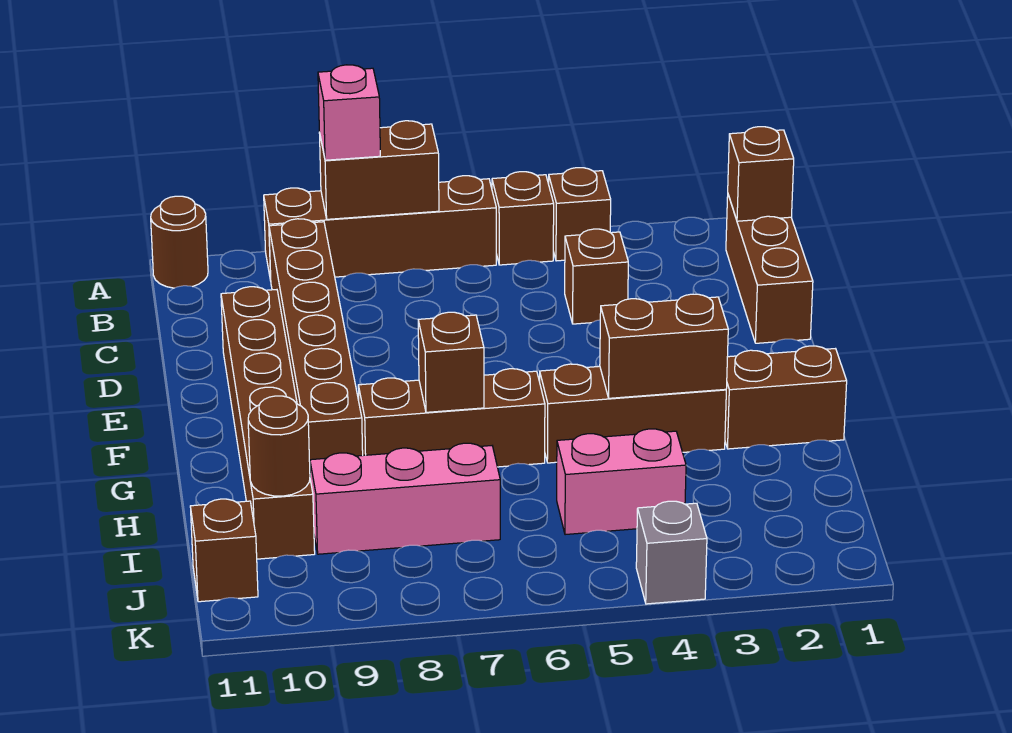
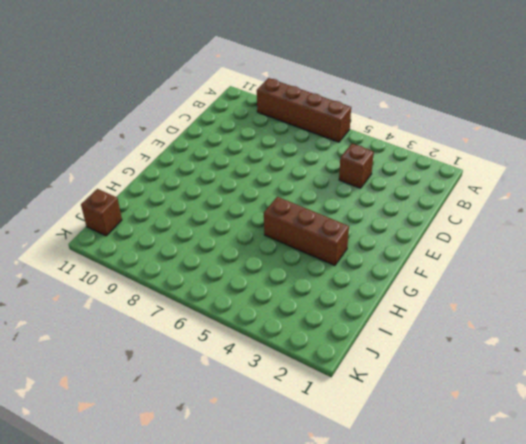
none -> brown brick A4 level 1
none -> brown brick A5 level 1
none -> brown round brick A11 level 1

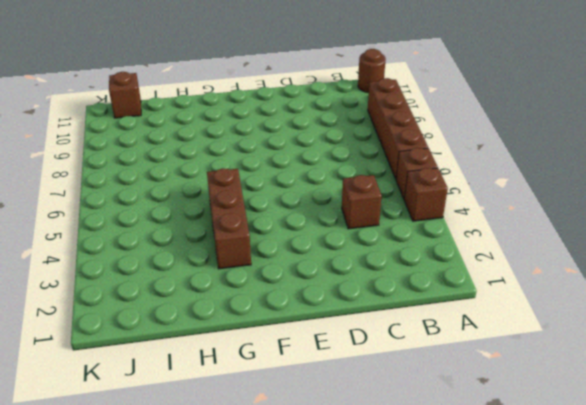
none -> brown brick B1:D1 level 1
none -> brown brick B9:G9 level 1
none -> brown brick D10:I10 level 1

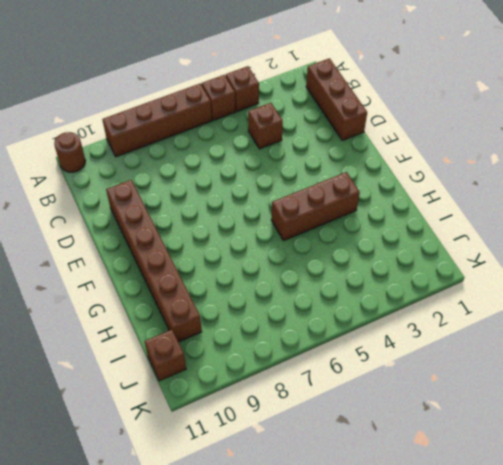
none -> brown brick B9:G9 level 1
none -> brown brick G1:G2 level 1
none -> brown brick G6:G8 level 1

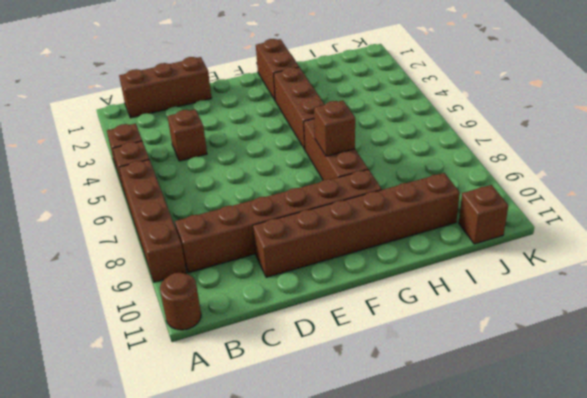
none -> pink brick I4:I5 level 1
none -> pink brick I7:I9 level 1
none -> grey brick K4 level 1

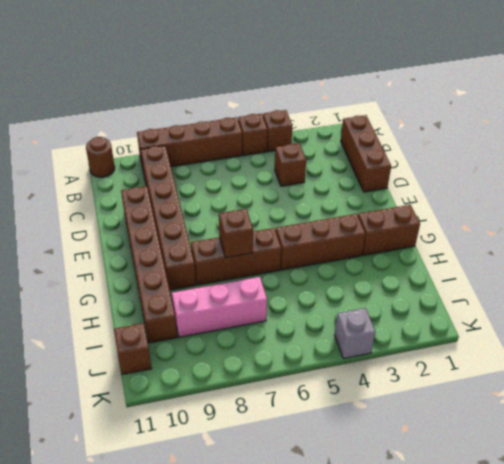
none -> pink brick I4:I5 level 1
none -> brown brick A7:A8 level 2
none -> brown brick B1 level 2

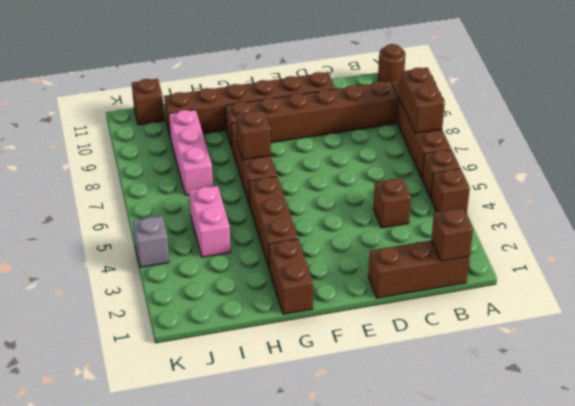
none -> brown brick G3:G4 level 2
none -> brown round brick I10 level 2
none -> pink brick A8 level 3

